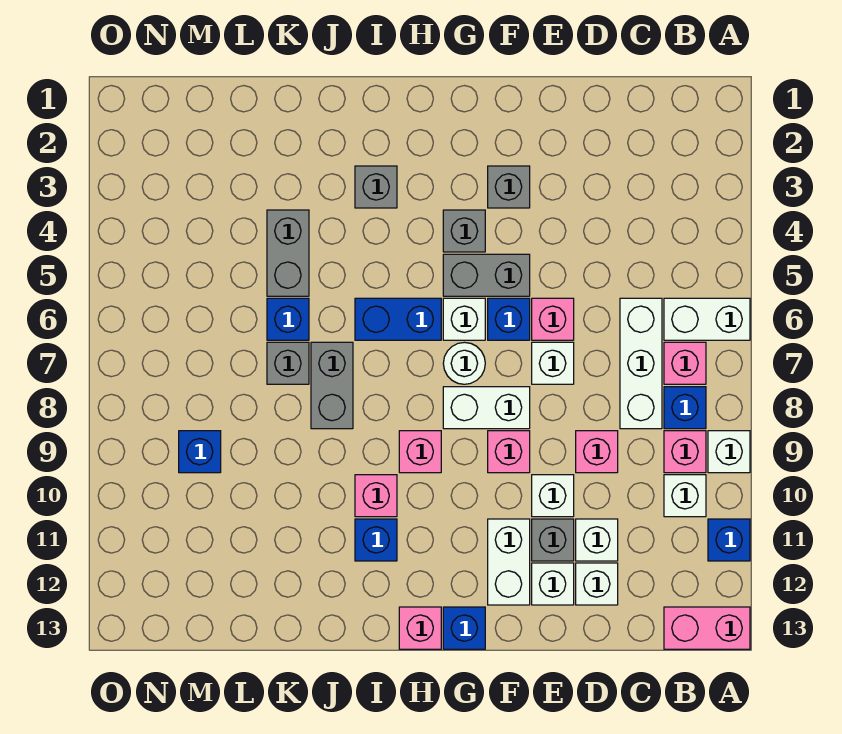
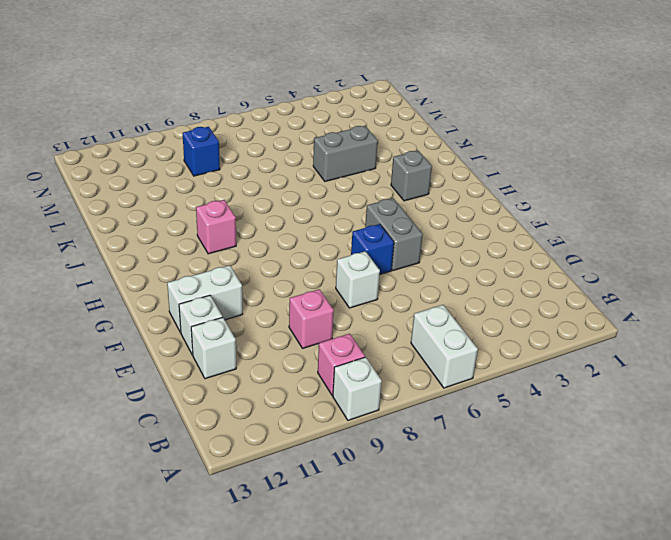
none -> blue brick A11 level 1
none -> pink brick A13:B13 level 1
none -> pink brick B7 level 1
none -> blue brick B8 level 1

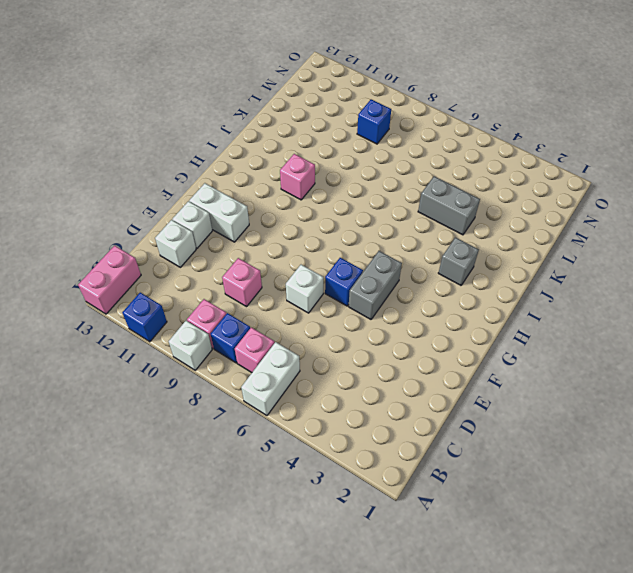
none -> white brick B10 level 1
none -> white brick C6:C8 level 1
none -> white brick D11 level 1
none -> pink brick E6 level 1

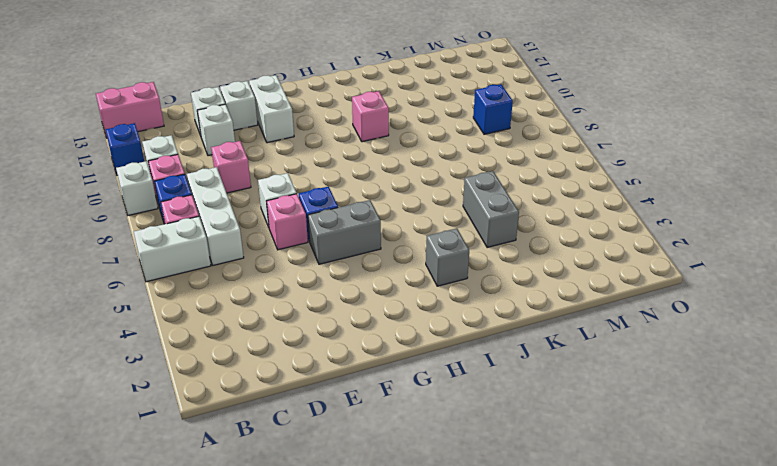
none -> white brick E10 level 1
none -> grey brick E11 level 1
none -> grey brick F3 level 1
none -> white brick F8:G8 level 1

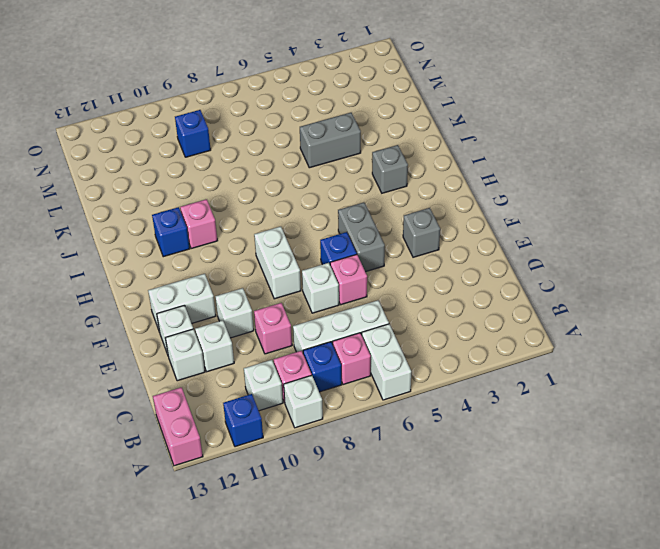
none -> grey brick E11 level 1
none -> pink brick F9 level 1
none -> grey brick G4 level 1
none -> white brick G6 level 1

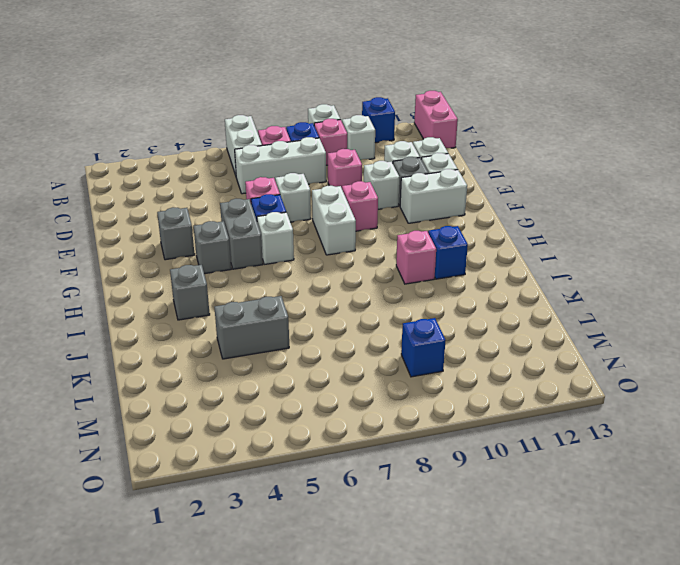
none -> white round brick G7 level 1
none -> blue brick G13 level 1
none -> blue brick H6:I6 level 1
none -> pink brick H9 level 1

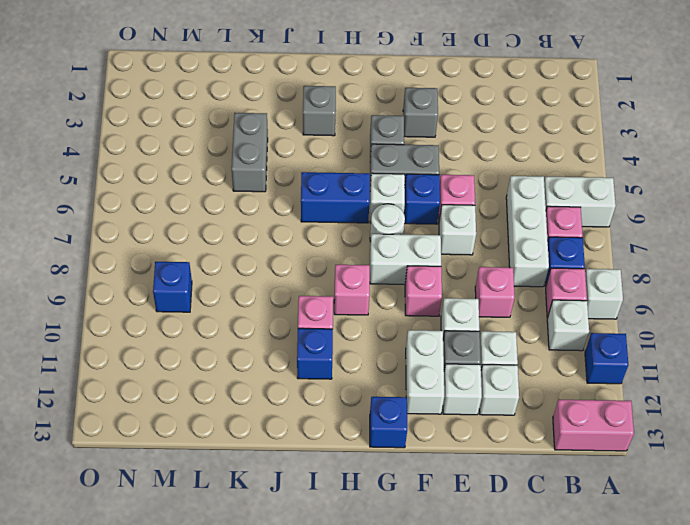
none -> pink brick H13 level 1
none -> grey brick J7:J8 level 1
none -> blue brick K6 level 1
none -> grey brick K7 level 1

